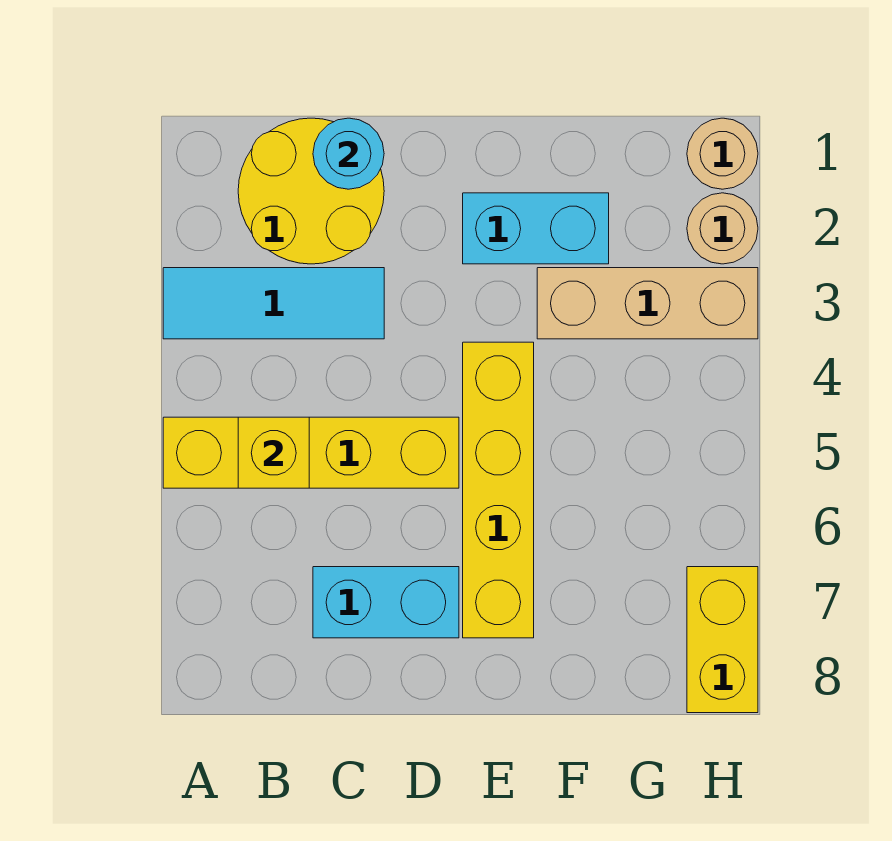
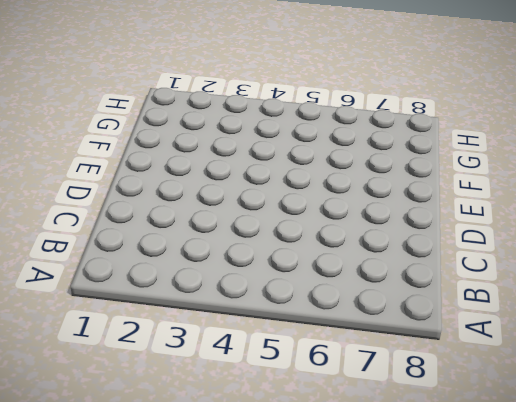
none -> cyan tile A3:C3 level 1
none -> yellow brick A5:D5 level 1
none -> yellow round brick B1:C2 level 1

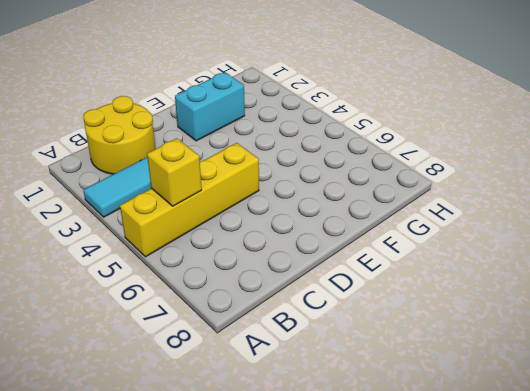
none -> cyan brick C7:D7 level 1
none -> yellow brick E4:E7 level 1
none -> tan brick F3:H3 level 1

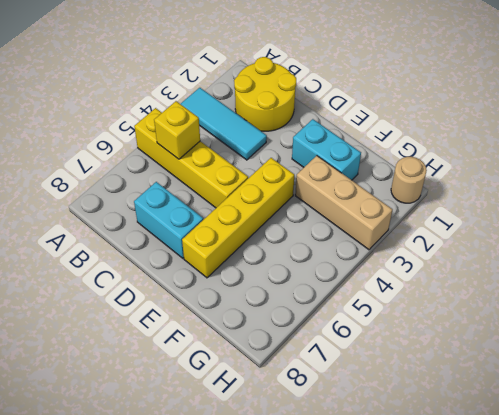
none -> tan round brick H2 level 1
none -> yellow brick H7:H8 level 1
none -> cyan round brick C1 level 2

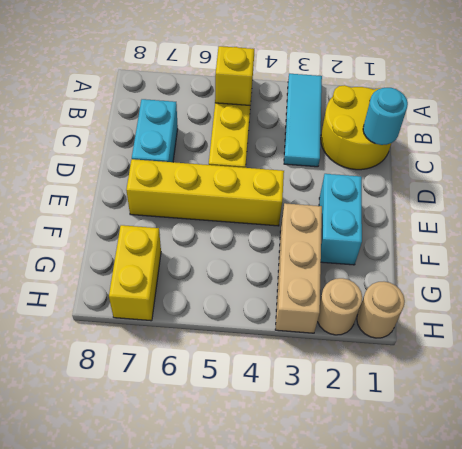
yellow brick G7:H7 level 1 -> yellow brick H7:H8 level 1

